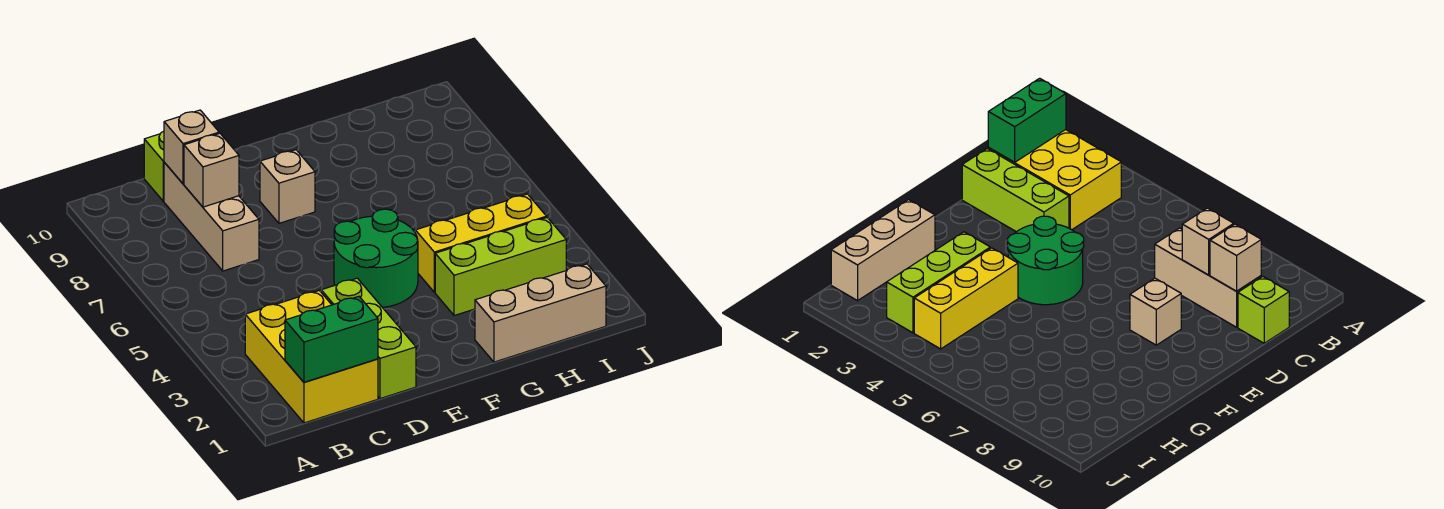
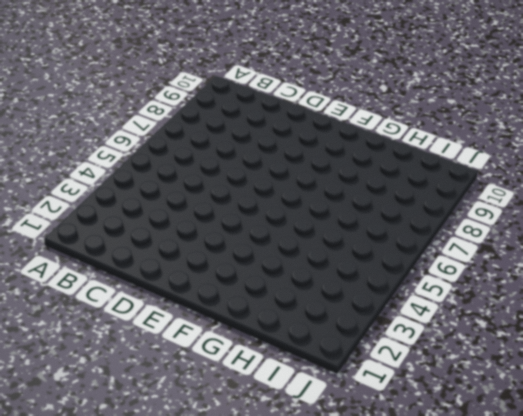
none -> yellow brick B1:C3 level 1
none -> tan brick C7:C9 level 1
none -> lime brick C10 level 1

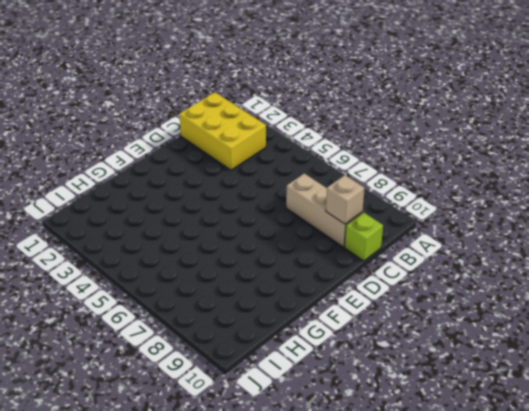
none -> lime brick D1:D3 level 1
none -> green round brick E4:F5 level 1
none -> tan brick E8 level 1

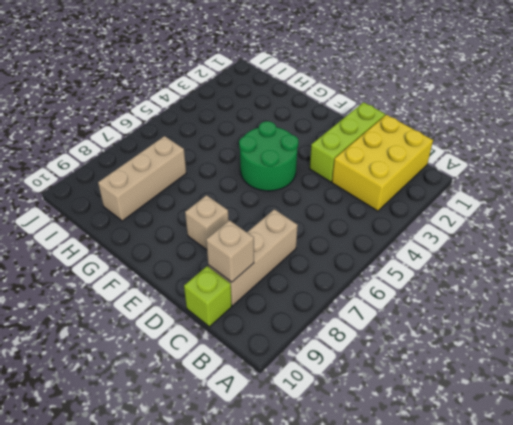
tan brick H7:H9 level 1 -> tan brick G1:I1 level 1
none -> lime brick G3:I3 level 1
none -> yellow brick G4:I4 level 1
none -> green brick B1:C1 level 2

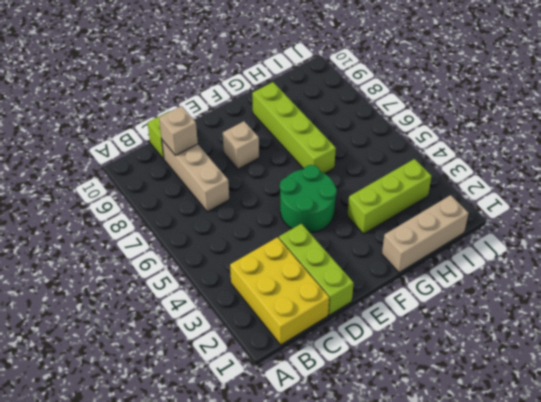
lime brick G6:G9 level 1 -> none
none -> yellow brick G4:I4 level 1
none -> green brick B1:C1 level 2
none -> tan brick C8 level 2

